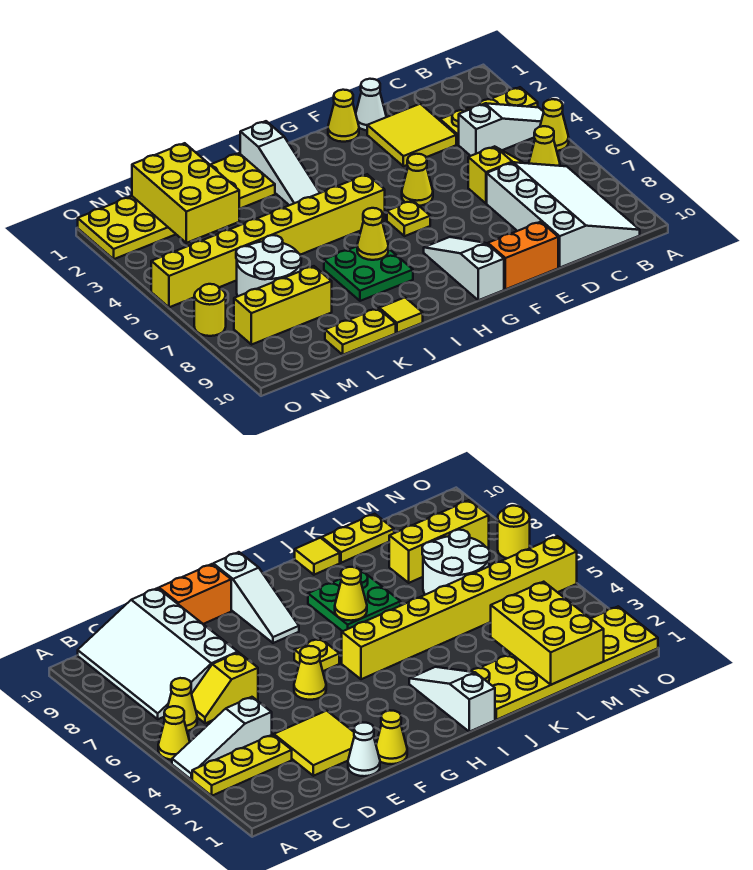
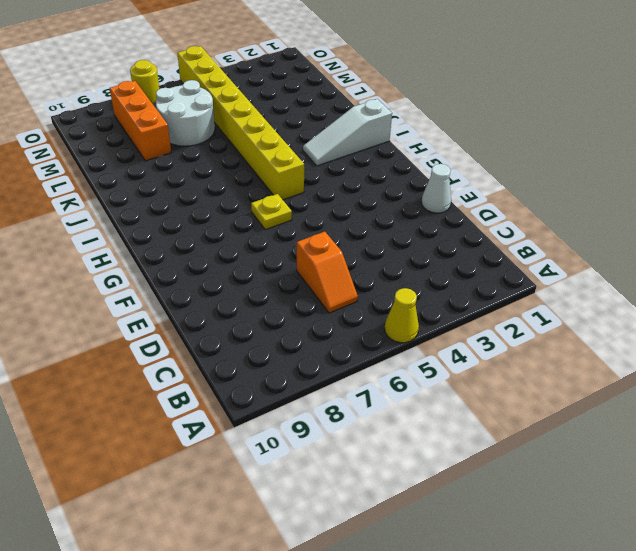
orange slope C6:D6 level 1 top D -> yellow slope C6:D6 level 1 top D
orange brick L8:N8 level 1 -> yellow brick L8:N8 level 1
none -> yellow plate A3:C3 level 1
none -> white slope A4:C4 level 1 top C
none -> yellow cone B6 level 1

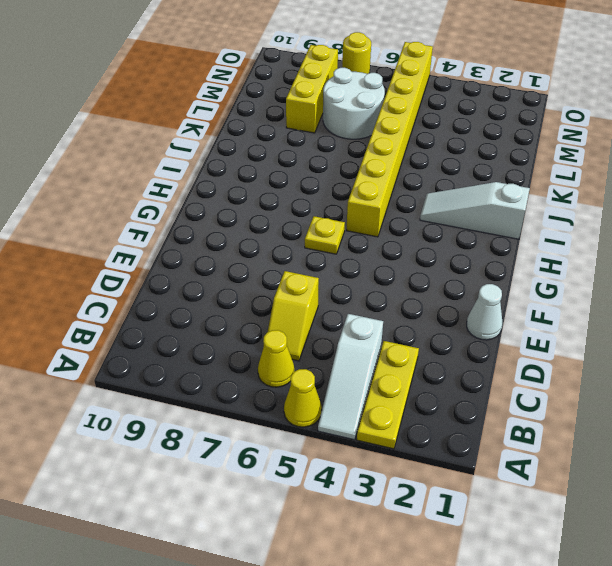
none -> white slope B7:D10 level 1 top D
none -> yellow tile D2:E3 level 1
none -> orange brick E10:F10 level 1

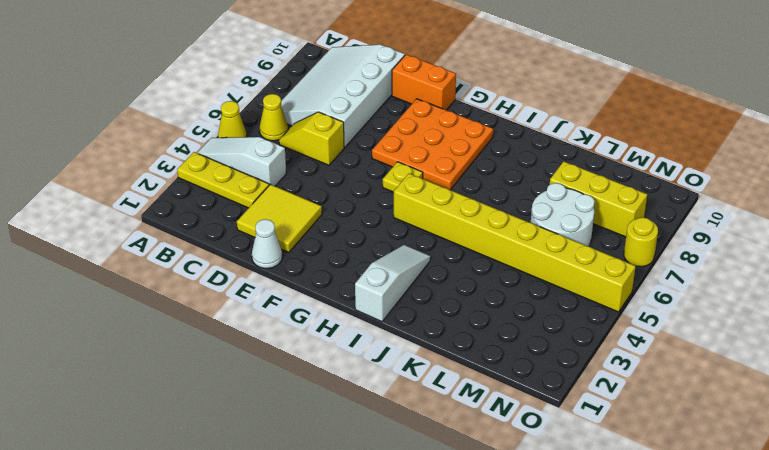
orange plate F7:H9 level 1 -> white slope G8:G10 level 1 top 10
none -> yellow cone F1 level 1
none -> yellow cone F5 level 1
none -> green plate I7:J8 level 1

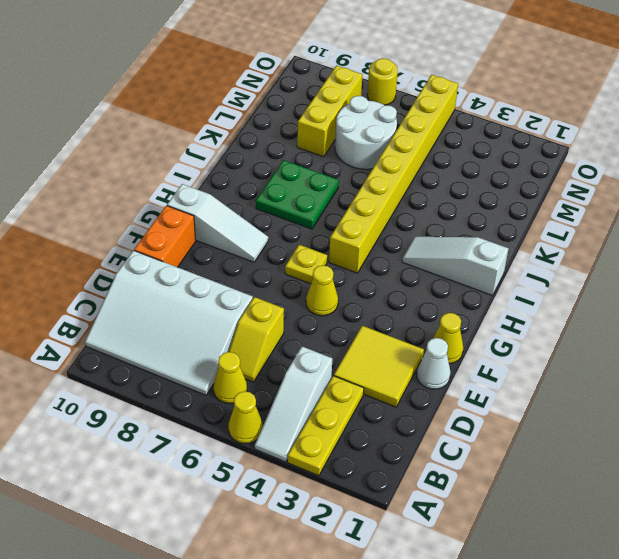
none -> yellow plate J1:O2 level 1
none -> yellow tile J10 level 1
none -> yellow plate K10:L10 level 1

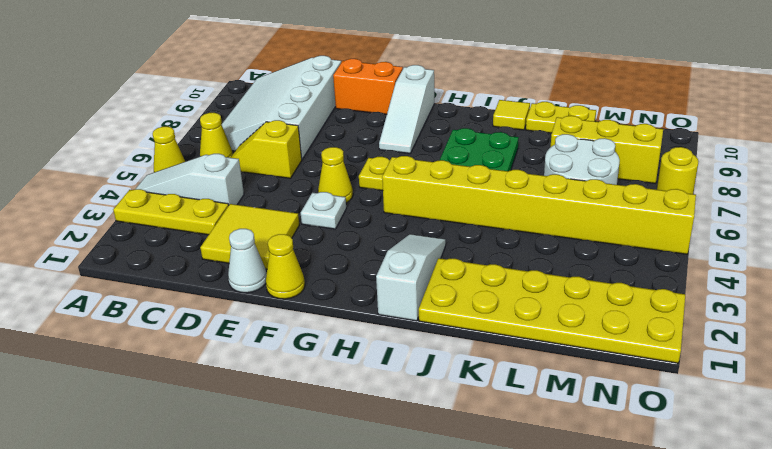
white plate F4 level 1 -> none
none -> yellow cone I7 level 2
none -> yellow brick L1:M3 level 2

